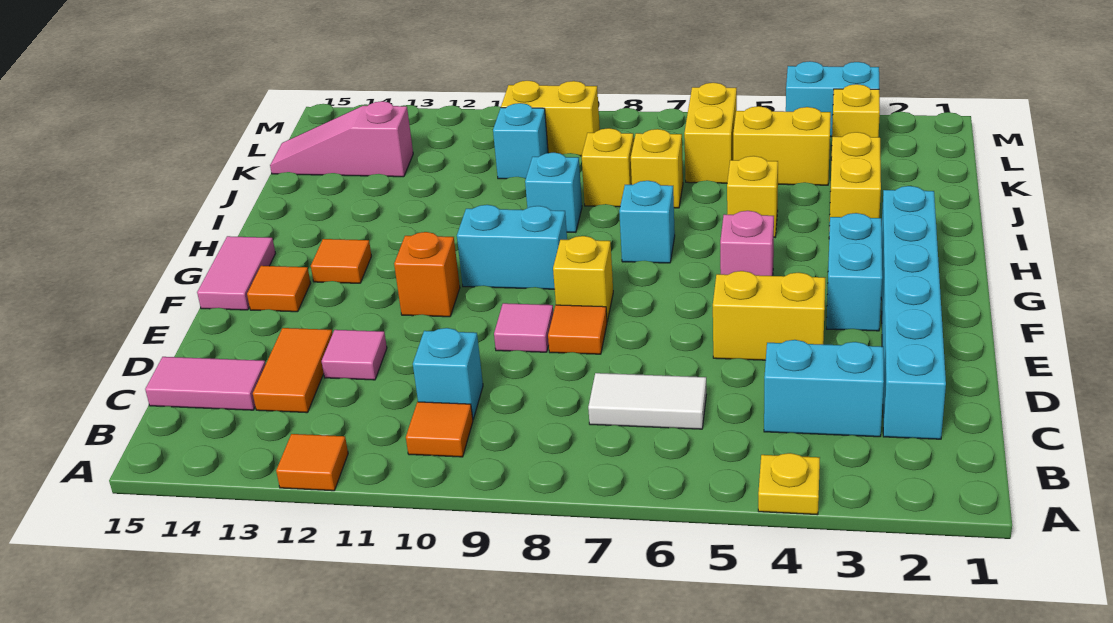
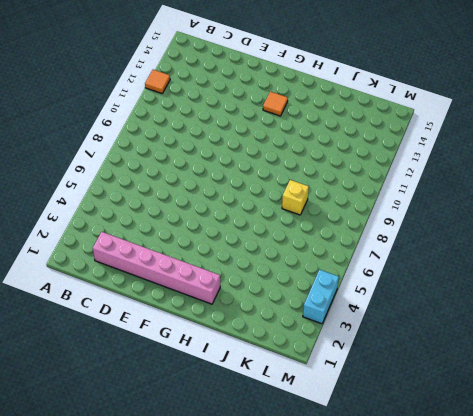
pink brick C2:H2 level 1 -> cyan brick C2:H2 level 1
none -> yellow plate A4 level 1
none -> orange tile B10 level 1
none -> cyan brick C3:C4 level 1
none -> white tile C6:C7 level 1

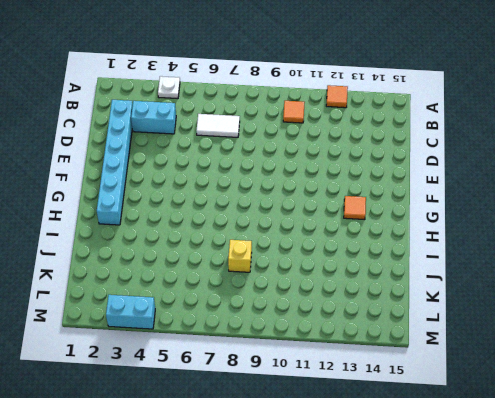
white plate A4 level 1 -> yellow plate A4 level 1
none -> cyan brick C10 level 1
none -> orange tile C13:D13 level 1
none -> pink tile C14:C15 level 1
none -> pink tile D12 level 1

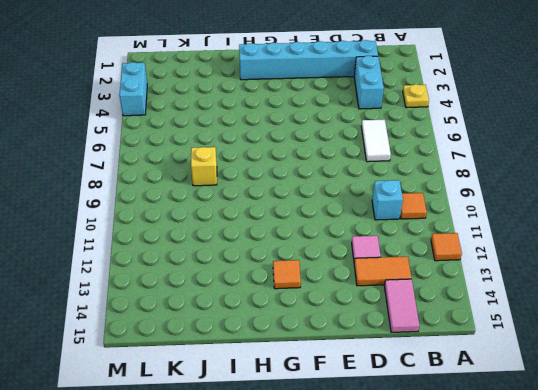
none -> yellow brick E4:E5 level 1
none -> orange tile E8 level 1
none -> pink tile E9 level 1
none -> cyan brick F3:G3 level 1

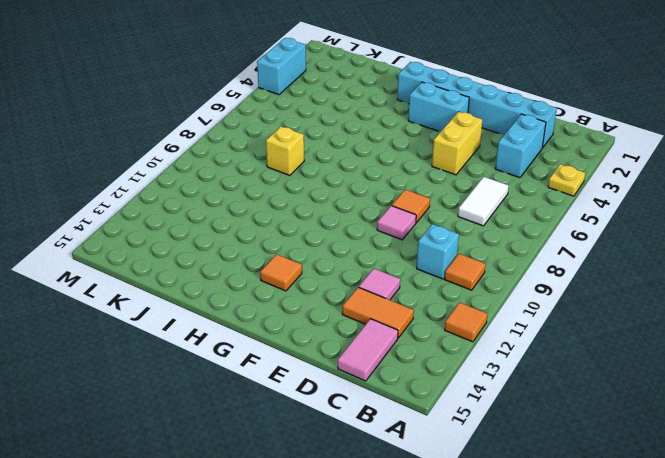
none -> yellow brick F8 level 1
none -> orange brick F11 level 1
none -> orange tile F14 level 1
none -> pink tile F15:G15 level 1

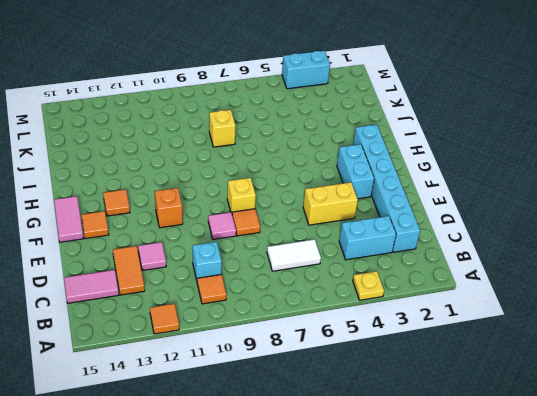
none -> pink brick G5 level 1
none -> cyan brick G9:G10 level 1
none -> cyan brick H7 level 1
none -> yellow brick I3:J3 level 1

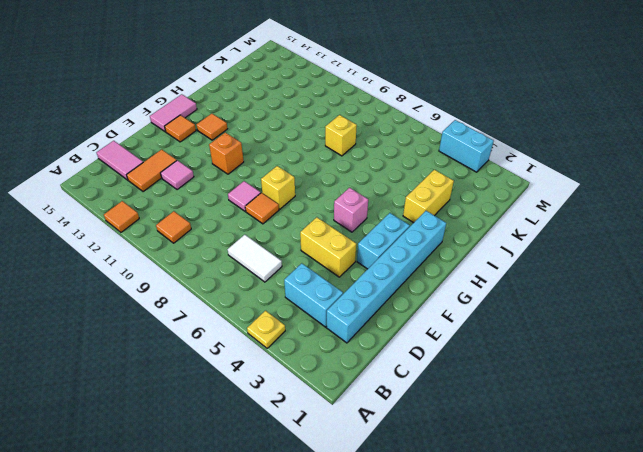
none -> cyan brick C10 level 1
none -> cyan brick G9:G10 level 1
none -> cyan brick H7 level 1
none -> yellow brick I5 level 1

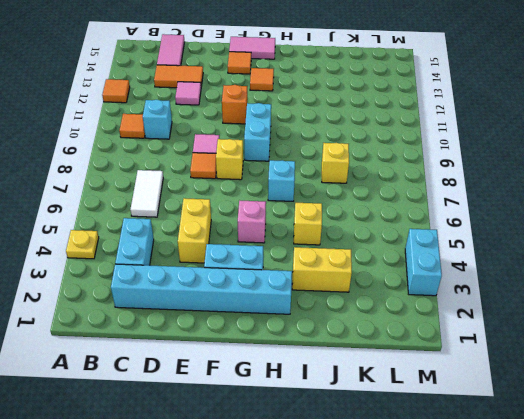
none -> cyan brick I9 level 1
none -> yellow brick J7 level 1
none -> yellow brick K4:K5 level 1
none -> yellow brick K6:L6 level 1

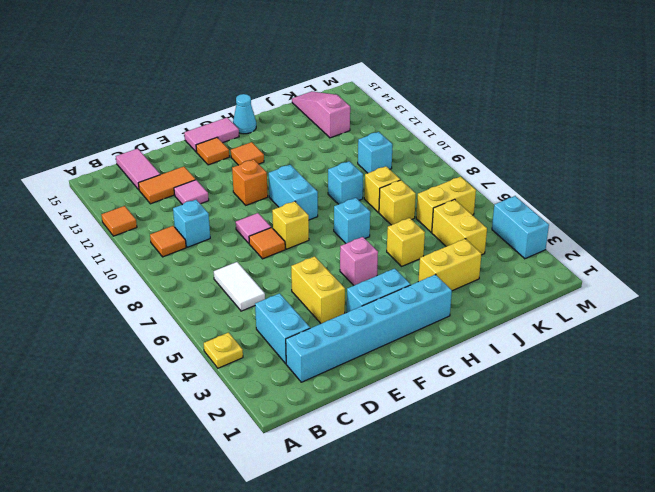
cyan cone H15 level 1 -> none
none -> yellow brick L3 level 1
none -> yellow brick L9:L10 level 1

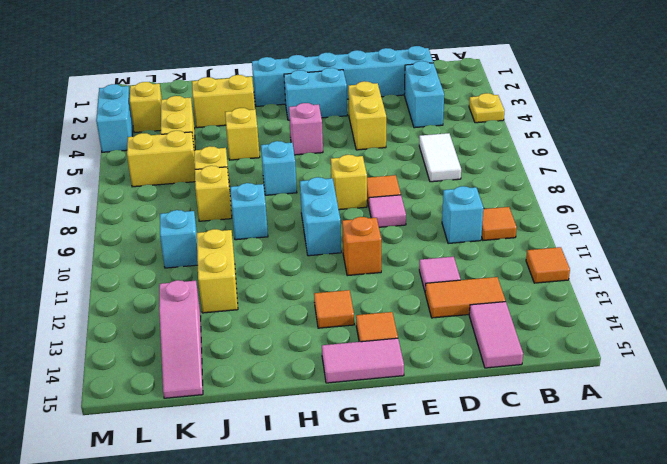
yellow brick J11:J12 level 1 -> yellow brick L9:L10 level 1

